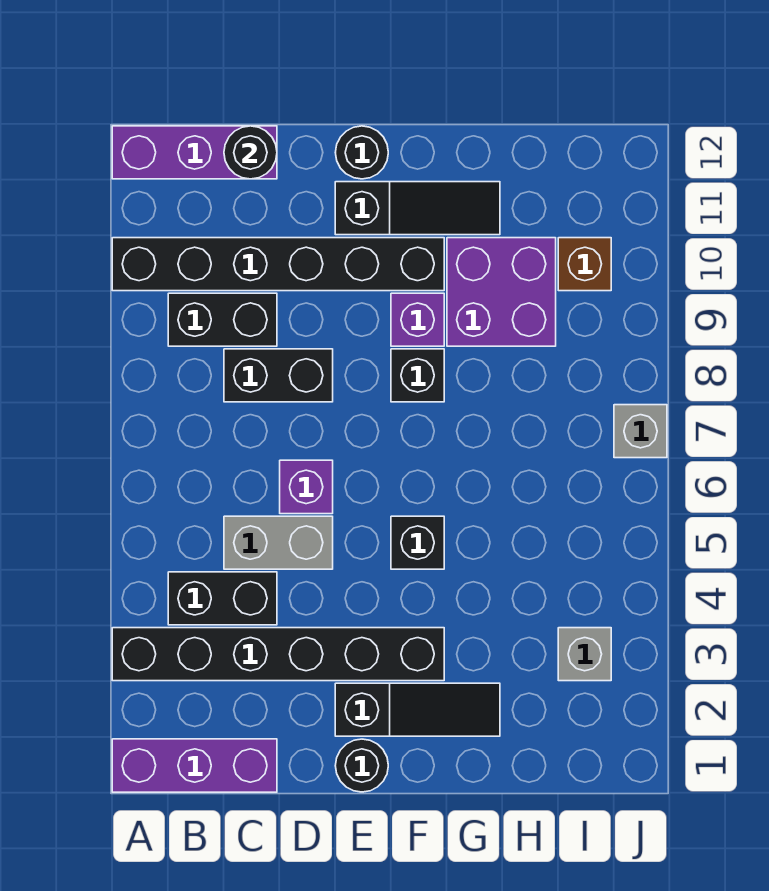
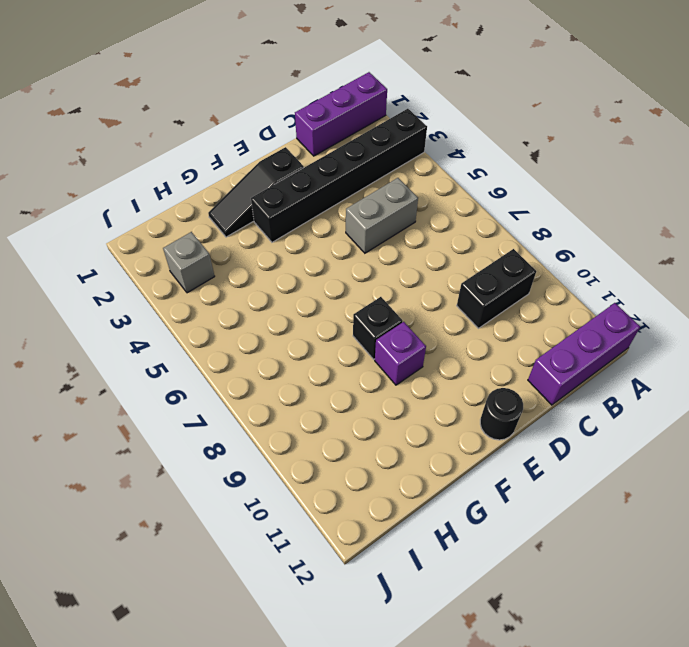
none -> black brick A10:F10 level 1
none -> black brick B4:C4 level 1
none -> black brick C8:D8 level 1

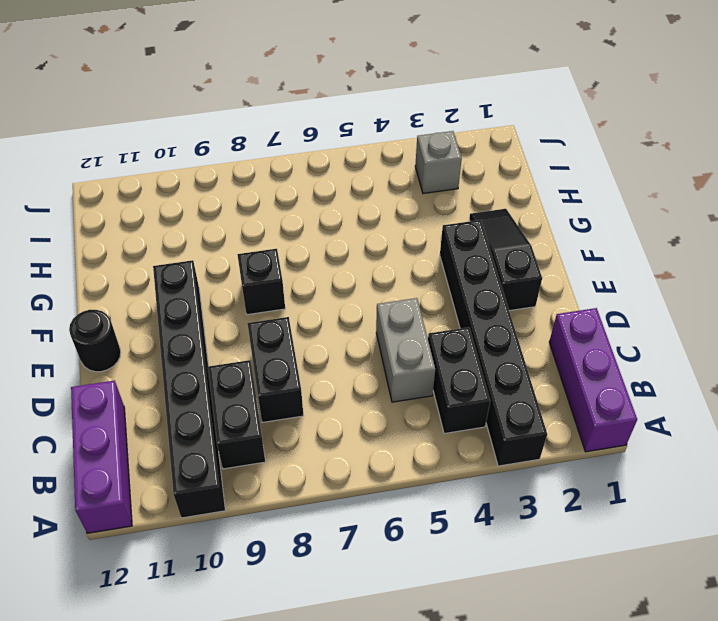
none -> purple brick D6 level 1
none -> black round brick E1 level 1
none -> black slope E11:G11 level 1 top E

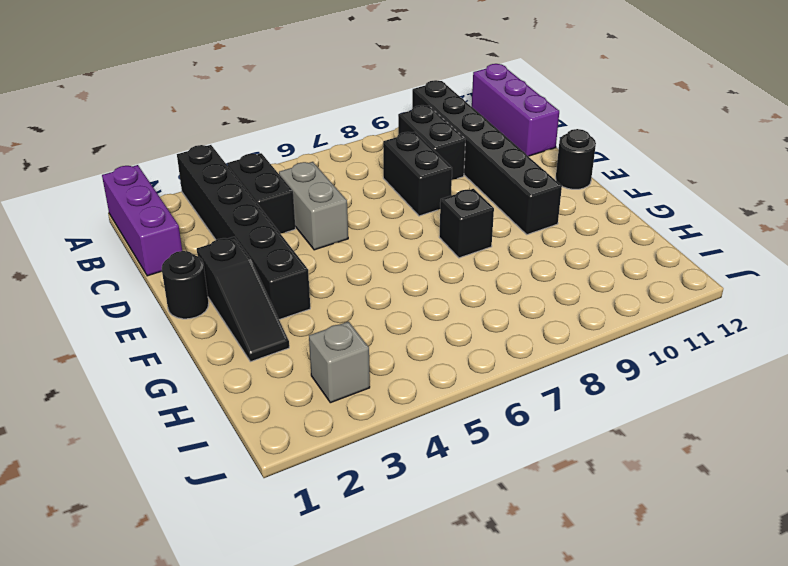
none -> purple brick D6 level 1
none -> black slope E11:G11 level 1 top E
none -> black brick F5 level 1

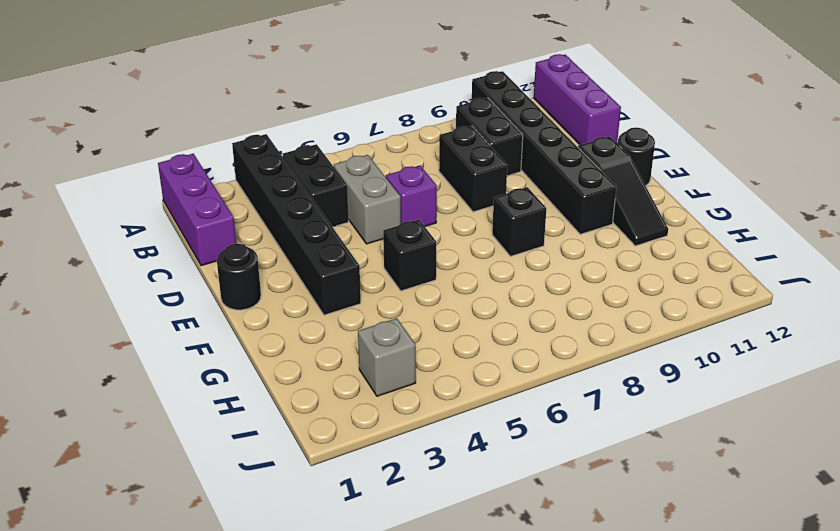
none -> black slope E2:G2 level 1 top E
none -> purple brick F9 level 1
none -> purple brick G9:H10 level 1

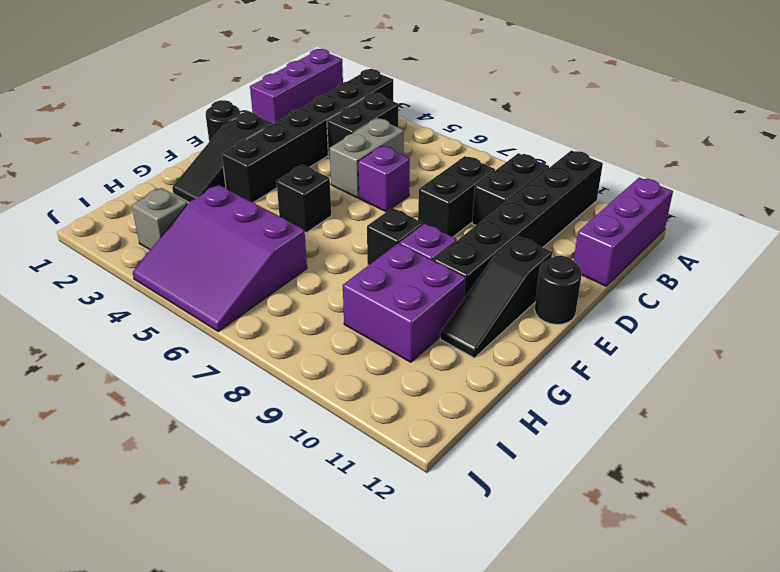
purple slope H4:J6 level 1 top H -> none
none -> brown brick I10 level 1
none -> grey brick J7 level 1
none -> black round brick C12 level 2

